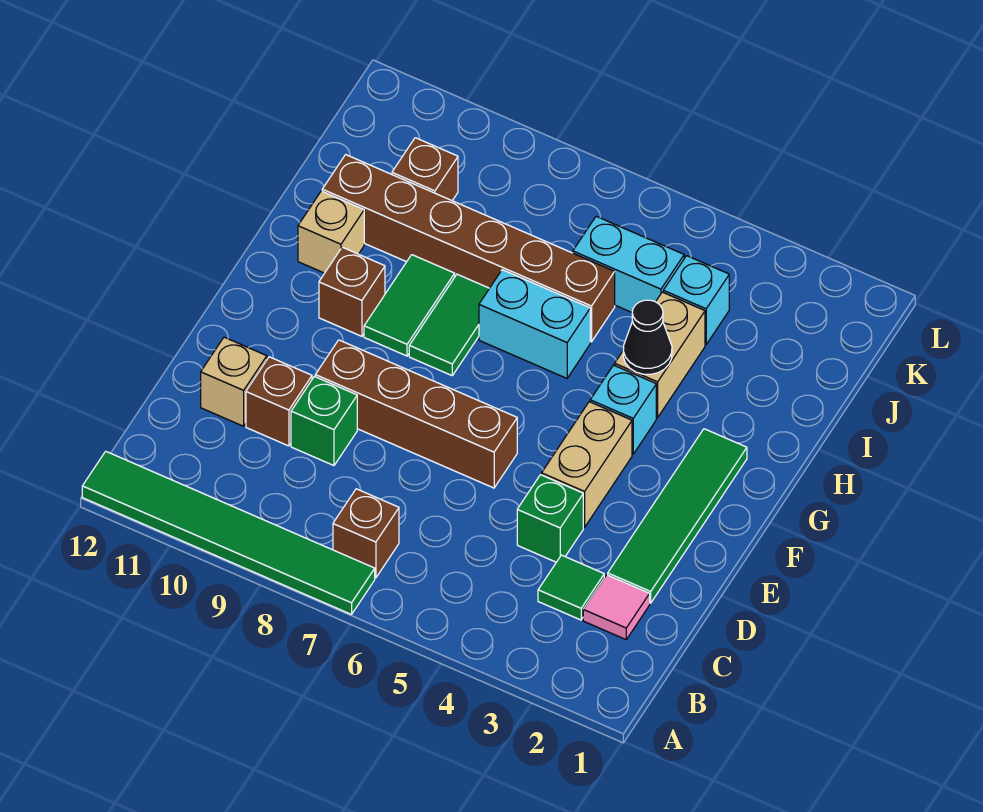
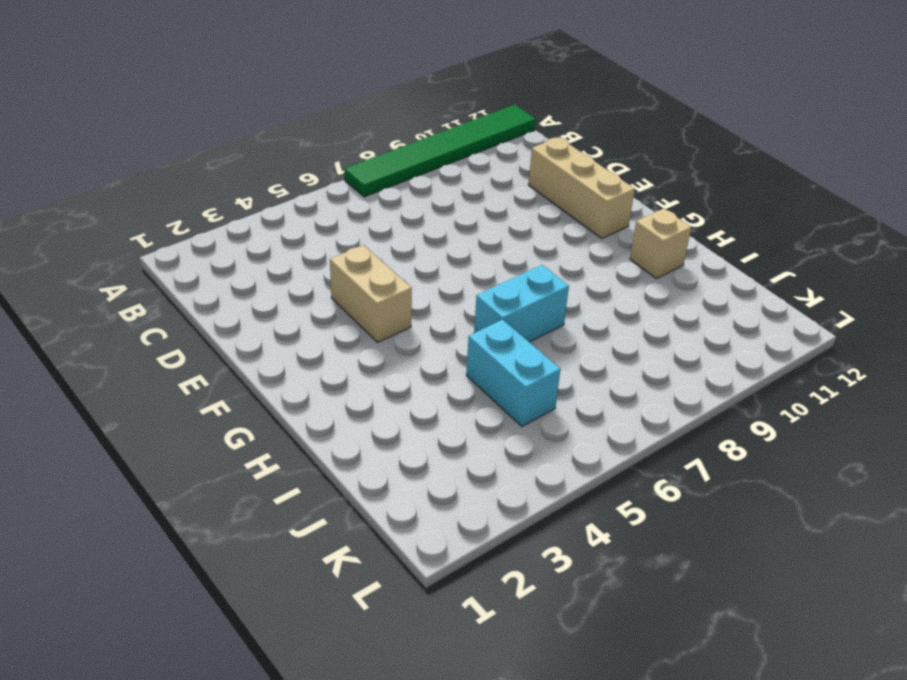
tan brick D11:F11 level 1 -> tan brick D11 level 1
cyan brick I5:J5 level 1 -> cyan brick J5:J6 level 1
none -> brown brick B7 level 1
none -> pink tile C2 level 1
none -> green tile C3 level 1

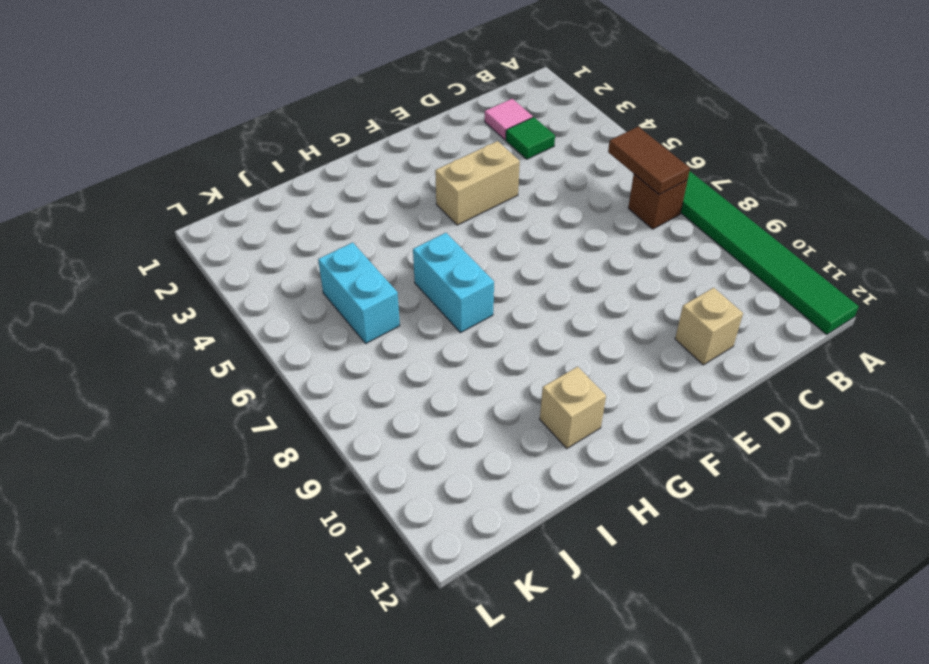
brown tile B6:B7 level 2 -> none
none -> green tile D2:G2 level 1
none -> green brick D4 level 1
none -> green brick D9 level 1

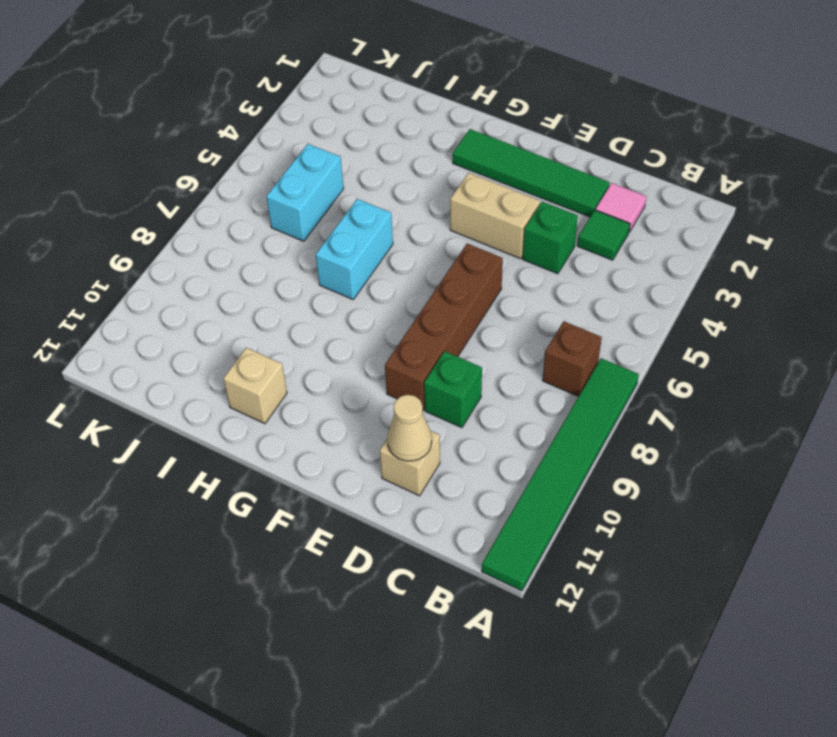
tan cone D11 level 2 -> none
none -> brown brick D10 level 1
none -> cyan brick G4 level 1
none -> green tile G8:H8 level 1

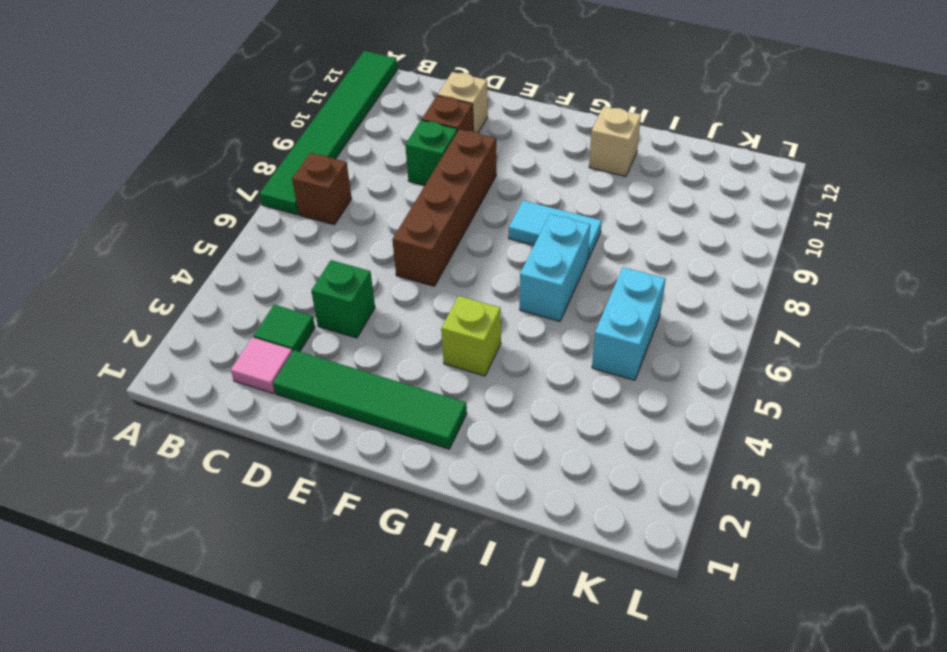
lime brick G4 level 1 -> cyan brick G4 level 1
cyan tile G8:H8 level 1 -> green tile G8:H8 level 1
none -> tan brick E4:F4 level 1
none -> green tile G9:H9 level 1
none -> brown brick G10 level 1

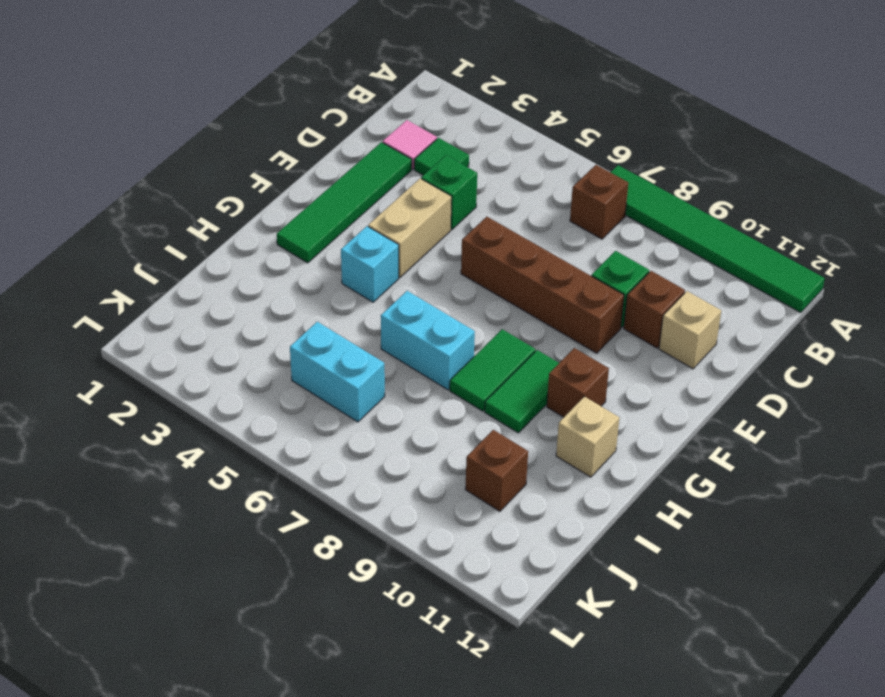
none -> tan brick H4:I4 level 1
none -> brown brick I6:I11 level 1
none -> cyan brick J4 level 1

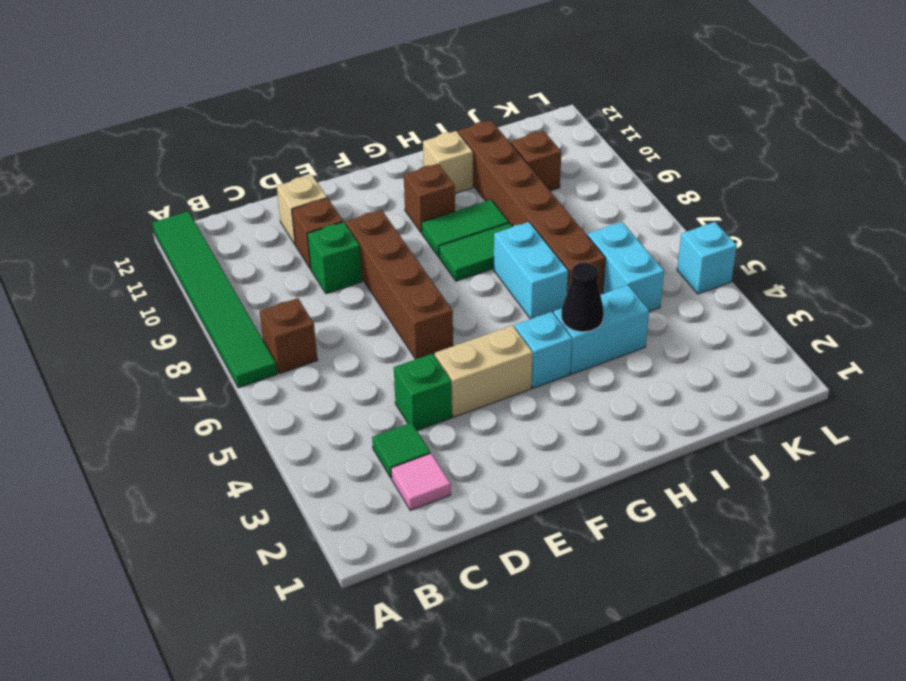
cyan brick H4:I4 level 1 -> tan brick H4:I4 level 1
cyan brick L5 level 1 -> cyan brick J4 level 1
none -> green tile D2:G2 level 1

